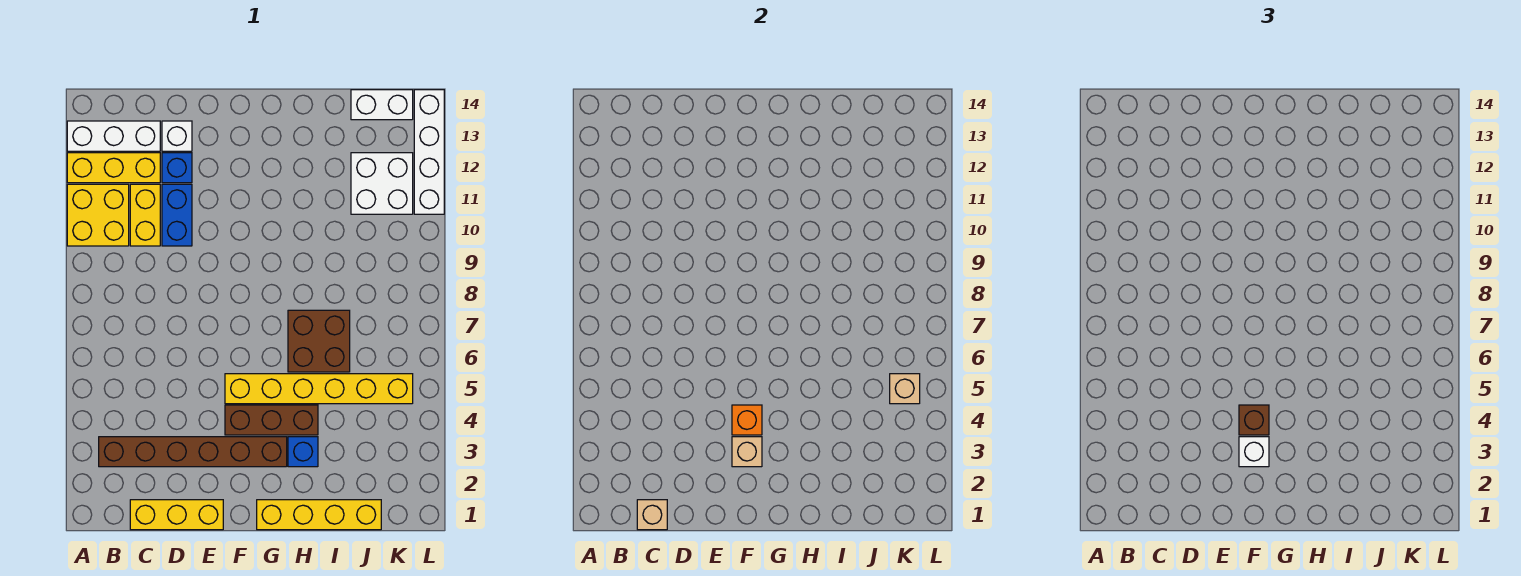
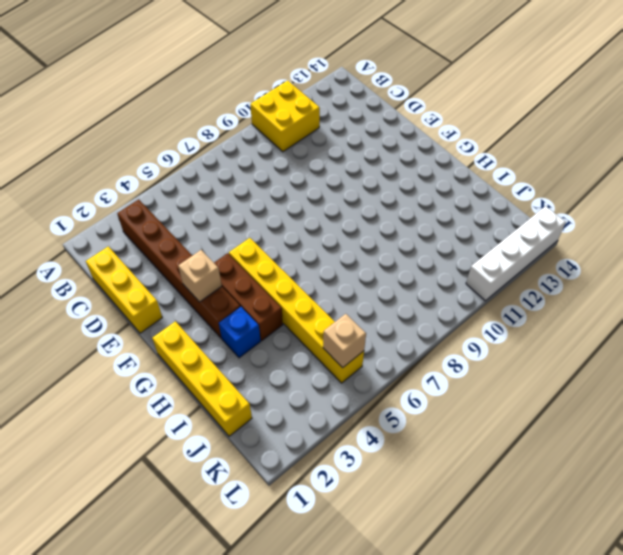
none -> yellow brick A12:C12 level 1
none -> white brick A13:C13 level 1
none -> yellow brick C10:C11 level 1

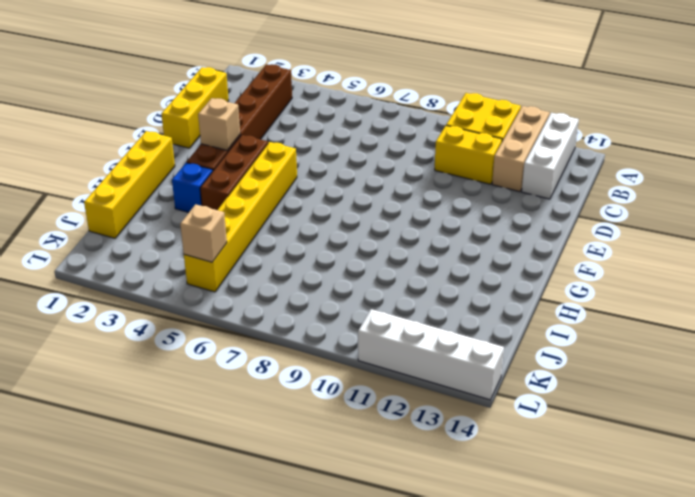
tan brick A12:C12 level 1 -> yellow brick A12:C12 level 1
none -> blue brick D10:D11 level 1
none -> blue brick D12 level 1
none -> white brick D13 level 1

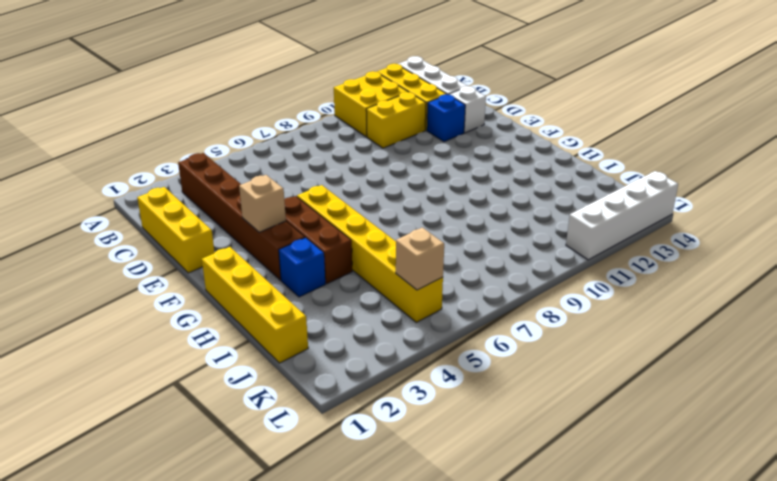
none -> blue brick D10:D11 level 1
none -> brown brick H6:I7 level 1
none -> white brick J11:K12 level 1

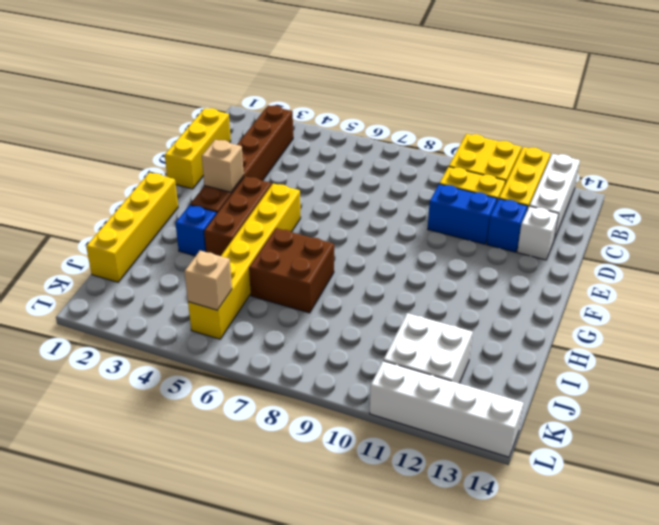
none -> white brick J14:K14 level 1
none -> tan brick C1 level 2
none -> orange brick F4 level 2

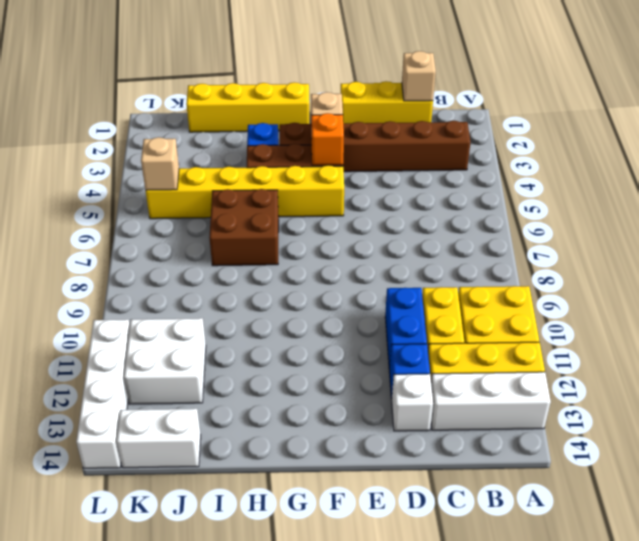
none -> white brick F3 level 3
none -> brown brick F4 level 3

